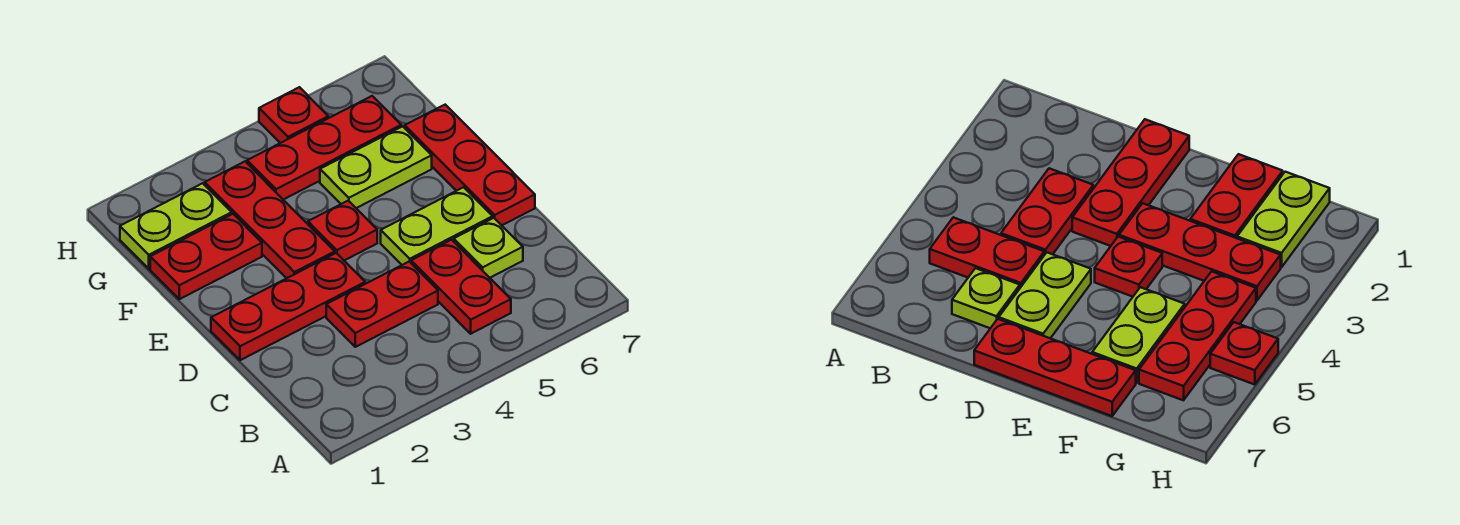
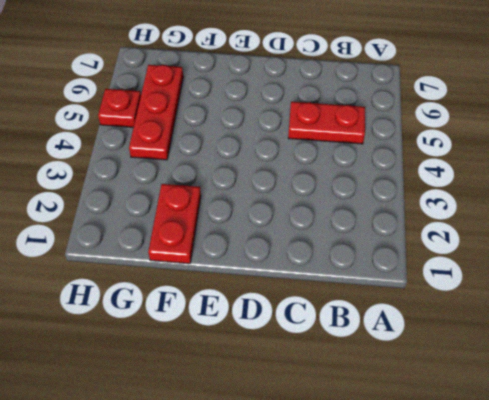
none -> red plate C3:C4 level 1
none -> lime plate C6 level 1
none -> red plate D1:D3 level 1

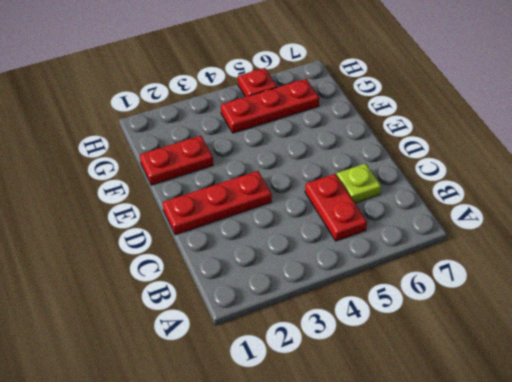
none -> red plate C3:C4 level 1
none -> lime plate D5:D6 level 1
none -> red plate D7:F7 level 1

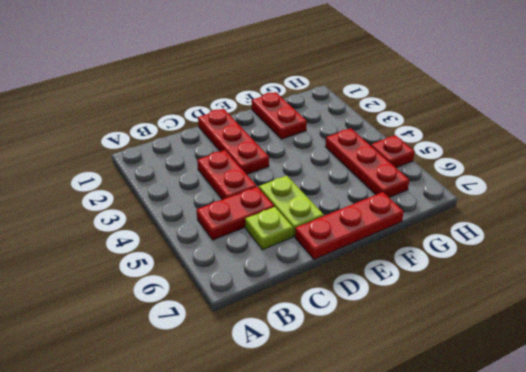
none -> red plate E3:G3 level 1
none -> red plate E4 level 1
none -> lime plate F5:F6 level 1

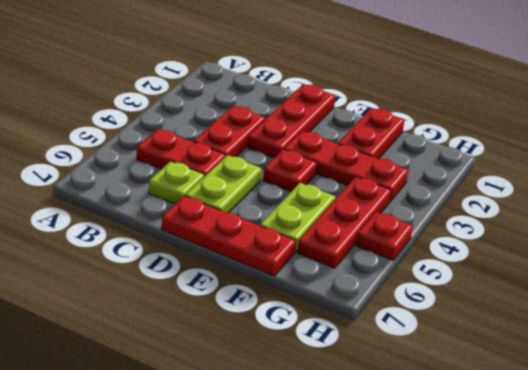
none -> lime plate G1:G2 level 1

